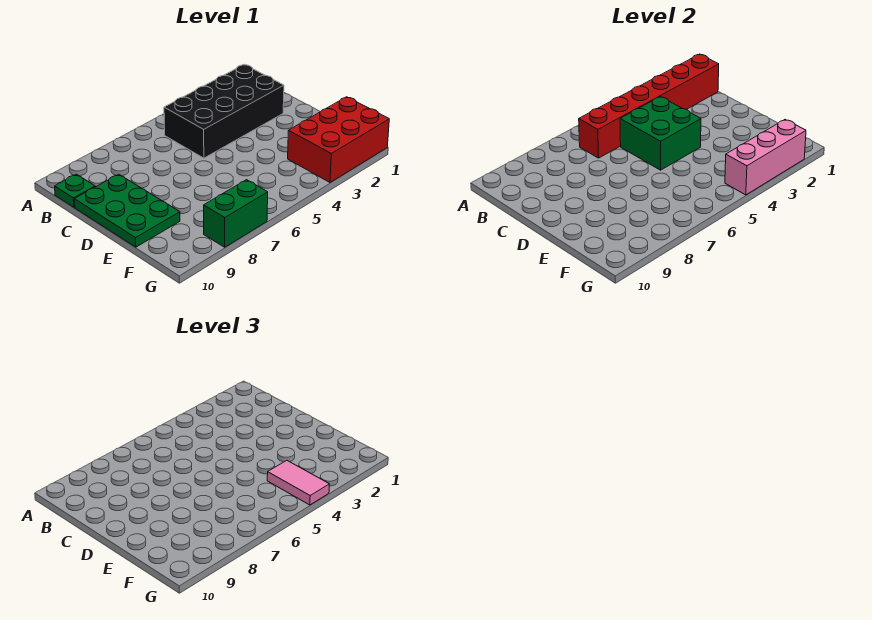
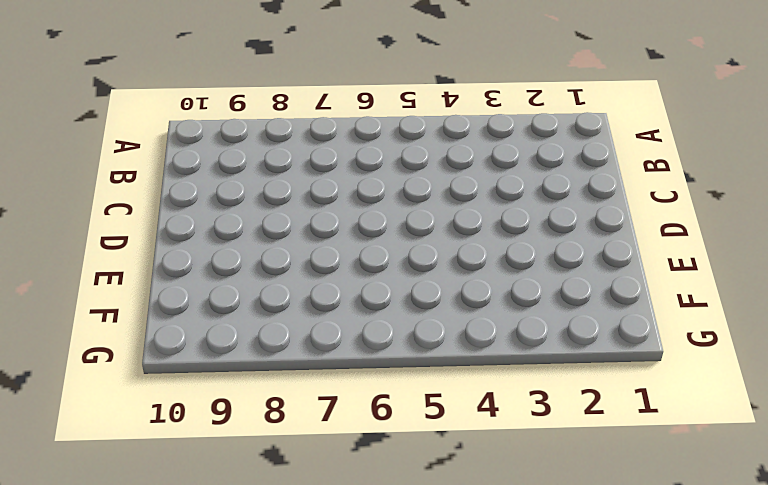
none -> black brick B2:C5 level 1
none -> green plate B10 level 1

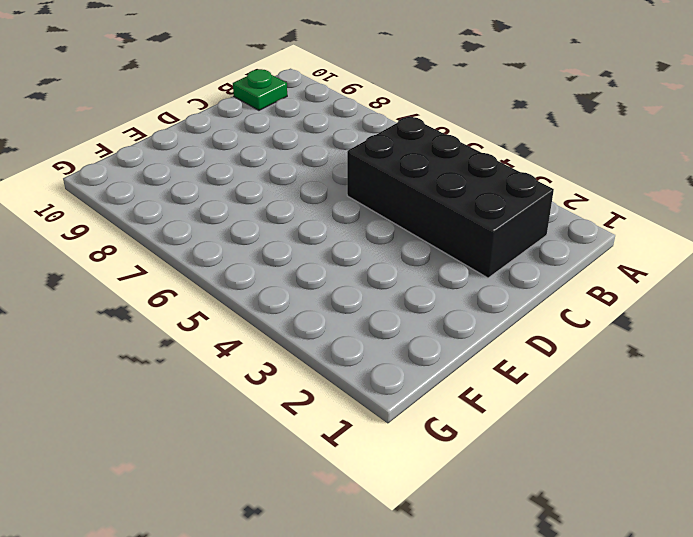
none -> green plate C9:E10 level 1
none -> red brick F1:G3 level 1

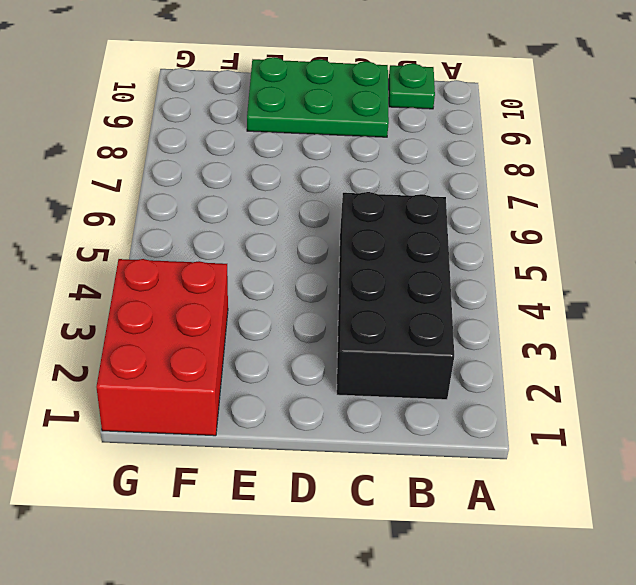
none -> green brick G7:G8 level 1
none -> red brick B1:B6 level 2

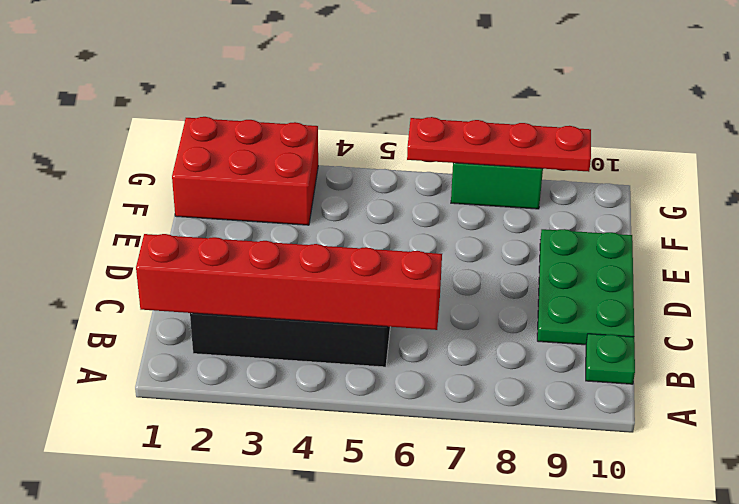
red plate G6:G9 level 2 -> none
none -> green brick C4:D5 level 2
none -> pink brick G2:G4 level 2

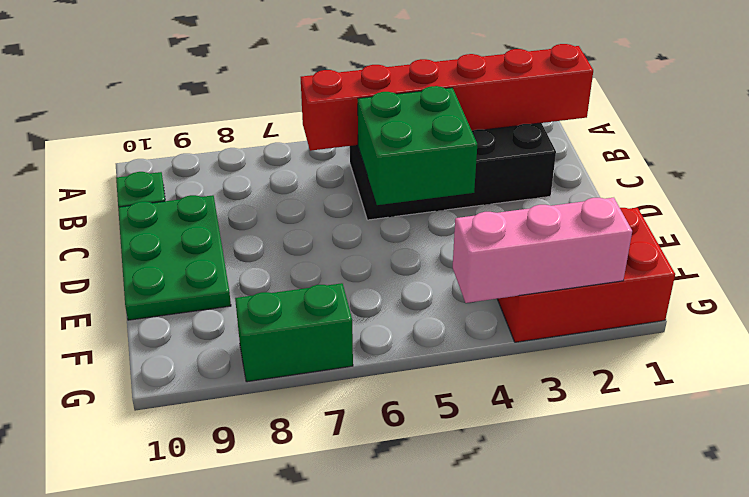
none -> pink tile F4:G4 level 3

